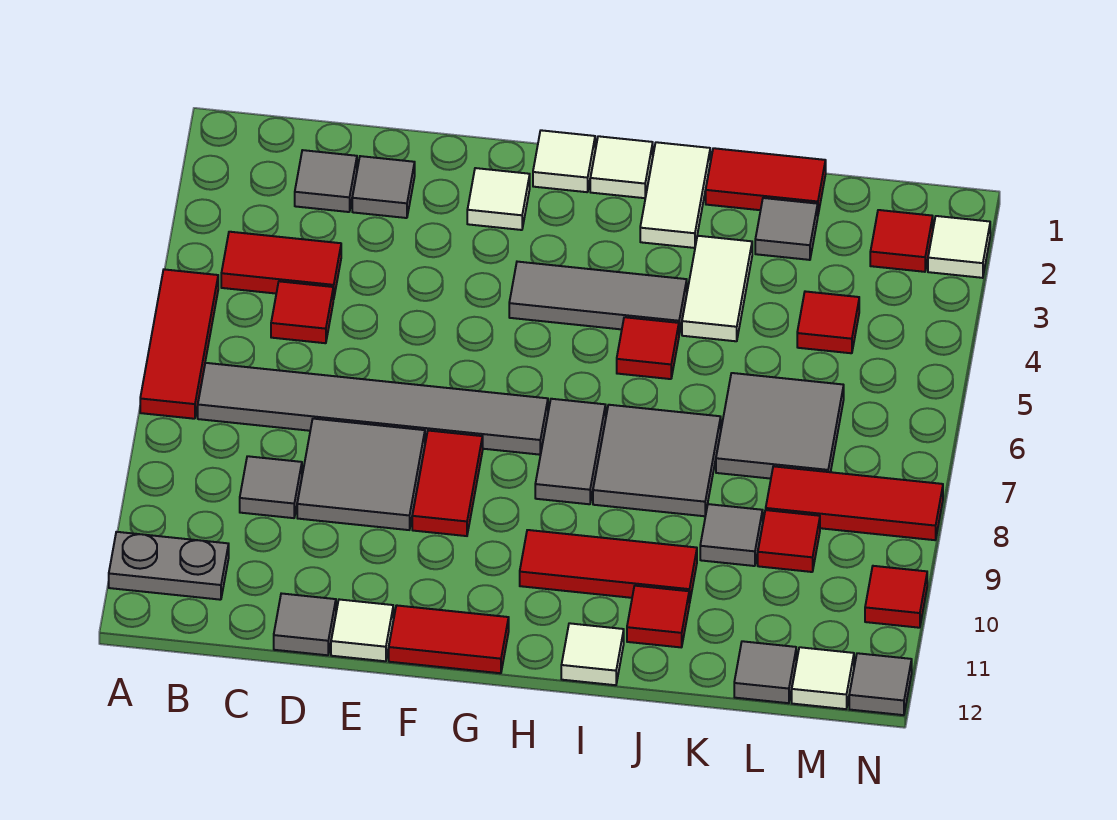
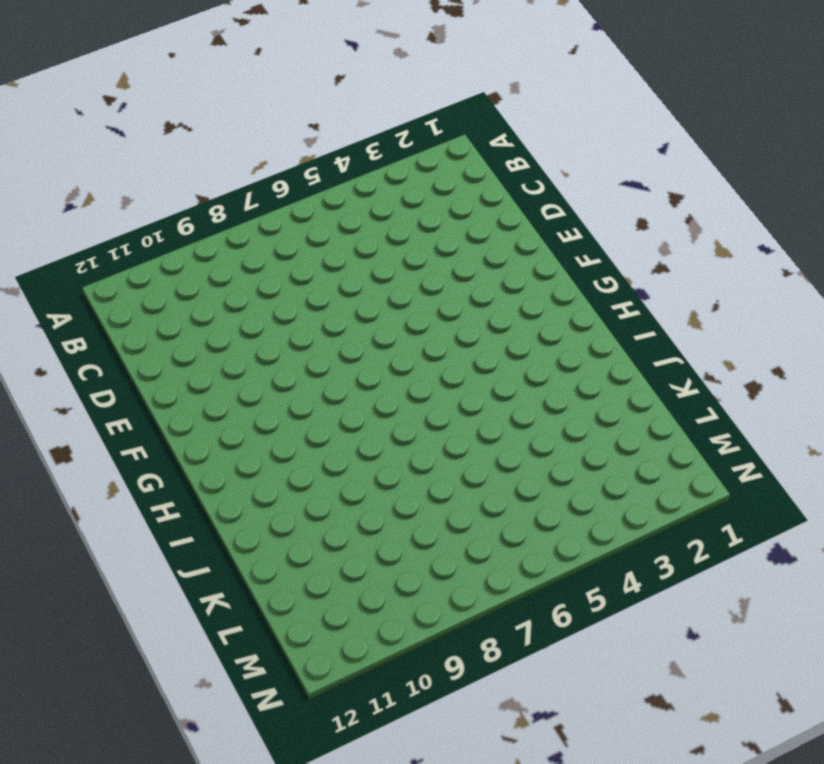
none -> red tile A5:A7 level 1
none -> grey plate A11:B11 level 1
none -> red tile B4:C4 level 1
none -> grey tile B7:G7 level 1

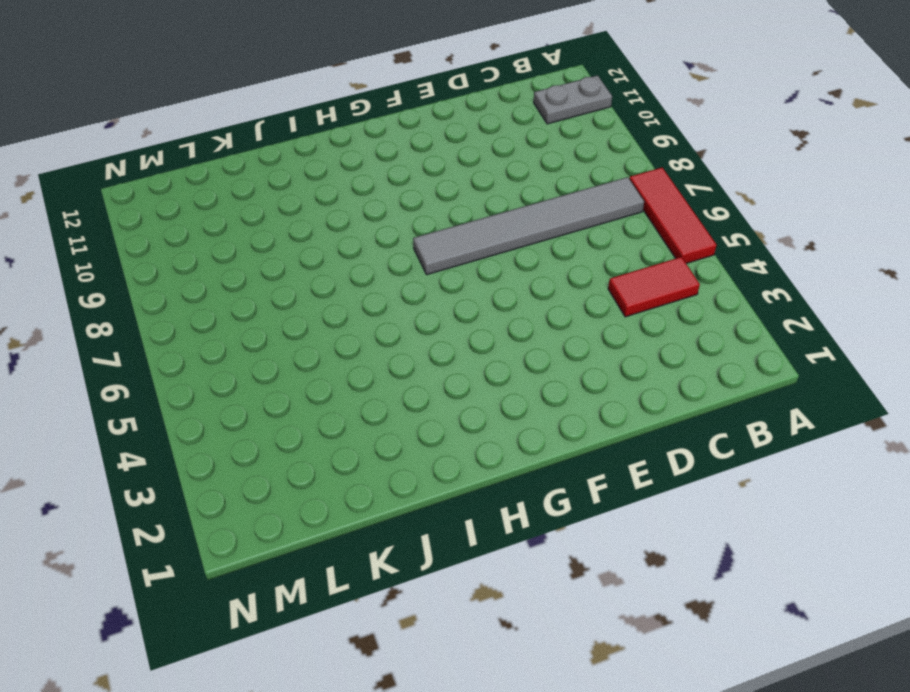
none -> grey tile C2 level 1
none -> red tile C5 level 1
none -> grey tile C9 level 1
none -> grey tile D2 level 1

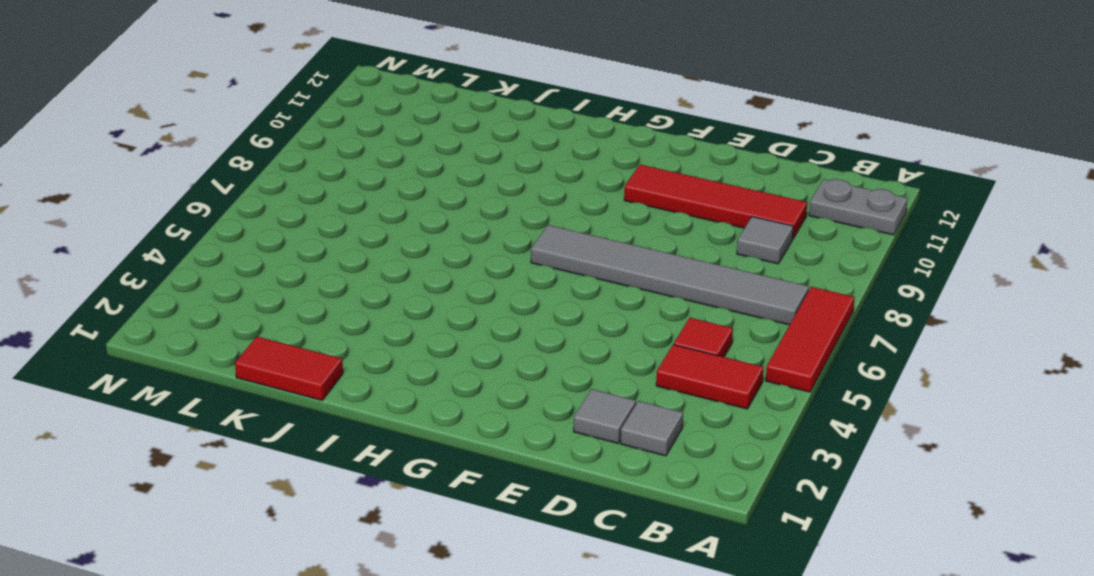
red tile C10:F10 level 1 -> none
none -> grey tile D8:E9 level 1
none -> grey tile D12 level 1
none -> white tile E12 level 1
none -> white tile F2 level 1

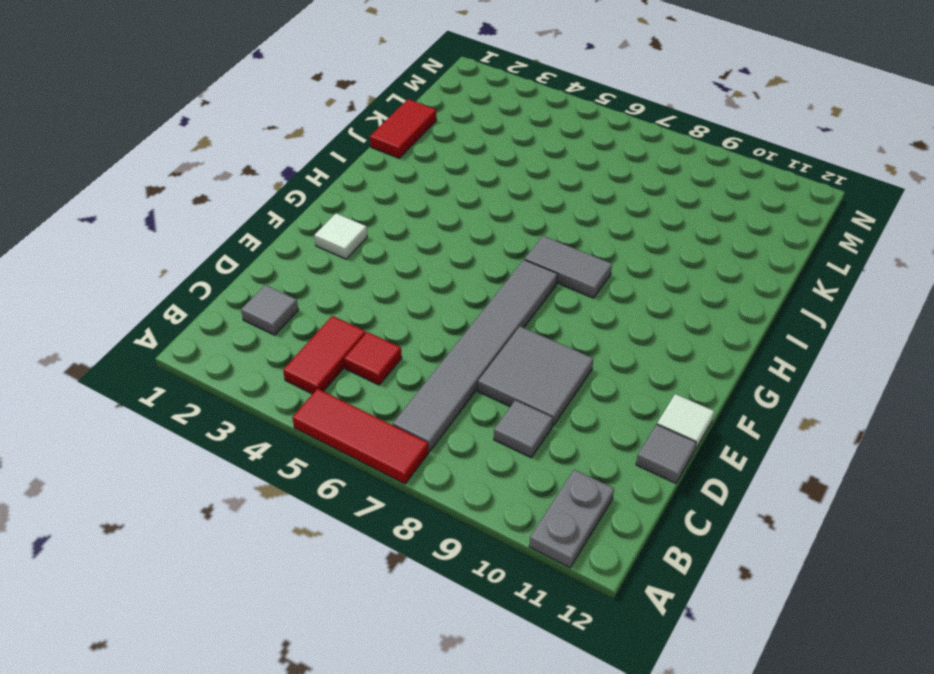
none -> grey tile D2 level 1
none -> red tile F8:F9 level 1
none -> red tile F12:G12 level 1
none -> white tile G1 level 1

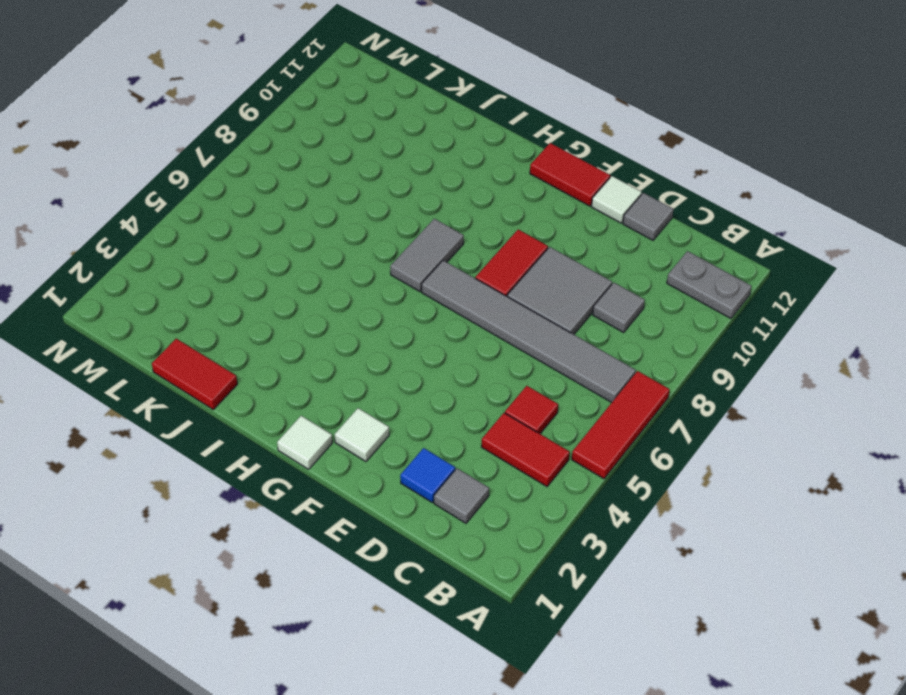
blue tile D2 level 1 -> grey tile D2 level 1
none -> grey tile G4:I4 level 1
none -> white tile H1 level 1
none -> red tile H10:J10 level 1
none -> white tile I1:I2 level 1

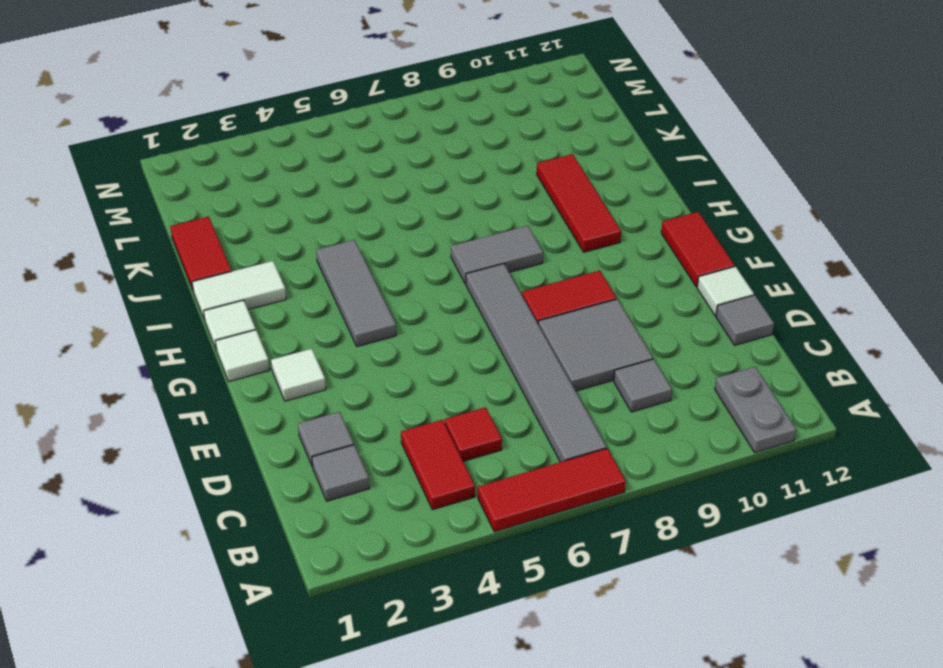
none -> red tile I5 level 1
none -> grey tile I7:J8 level 1
none -> white tile I12 level 1
none -> white tile J3:J4 level 1

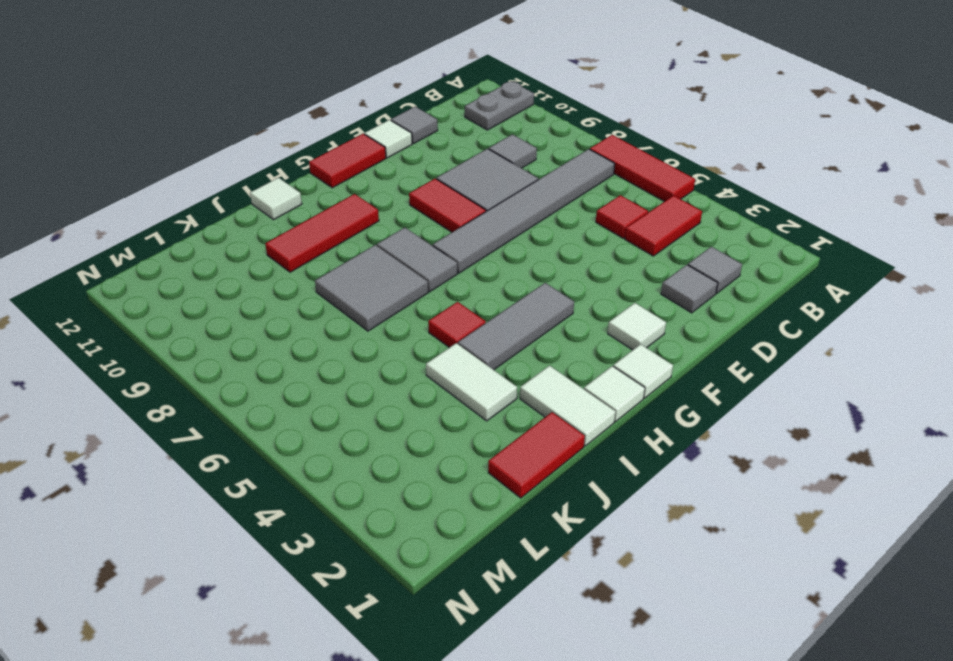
none -> red tile J11 level 1
none -> grey tile K2 level 1
none -> grey tile K6:L7 level 1
none -> grey tile K9 level 1

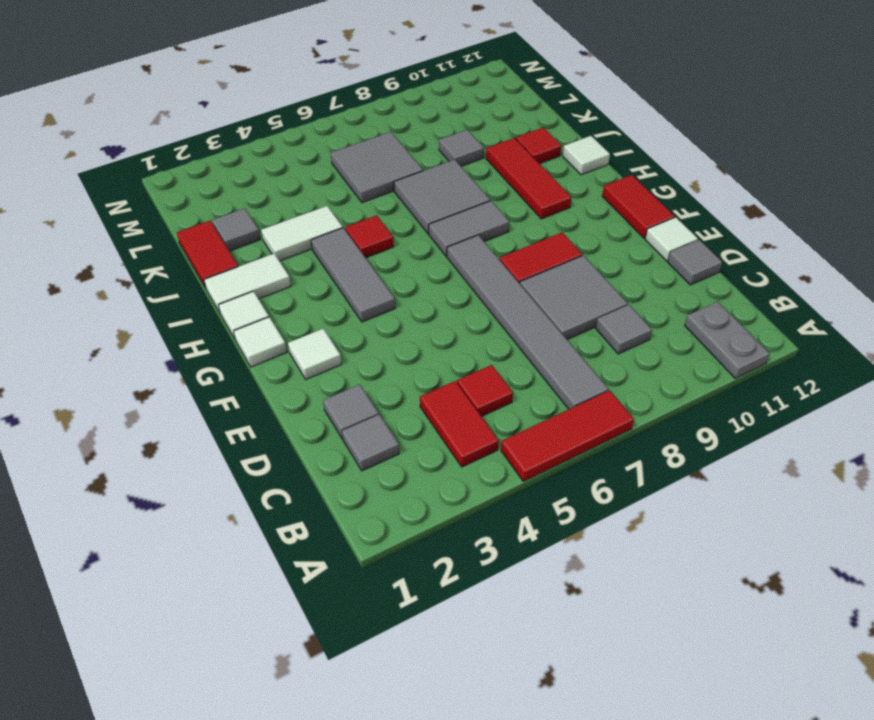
none -> red tile L4 level 1
none -> red tile L8:N8 level 1
none -> red tile L9 level 1
none -> grey tile L12 level 1

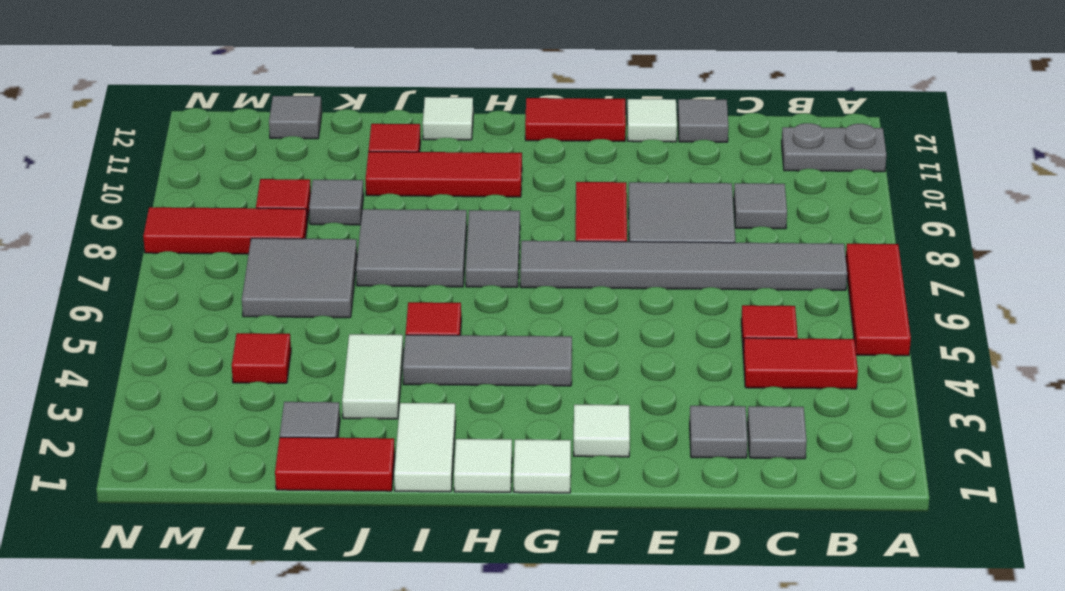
none -> red tile M2 level 1
none -> white tile M12 level 1
none -> white tile N2 level 1
none -> red tile N10 level 1

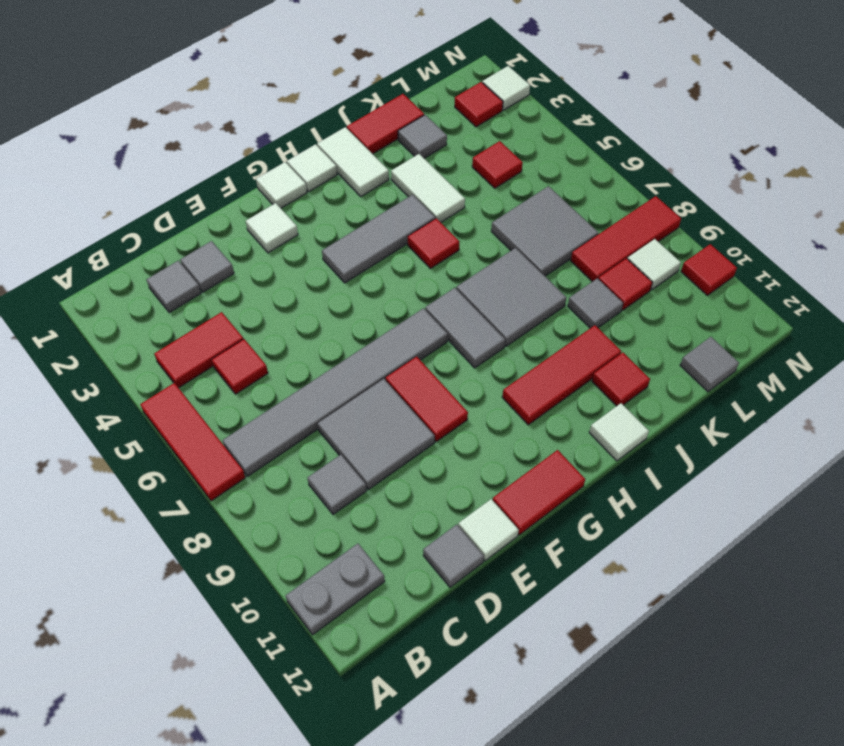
white tile M9 level 1 -> white tile M12 level 1
none -> grey tile N12 level 1

